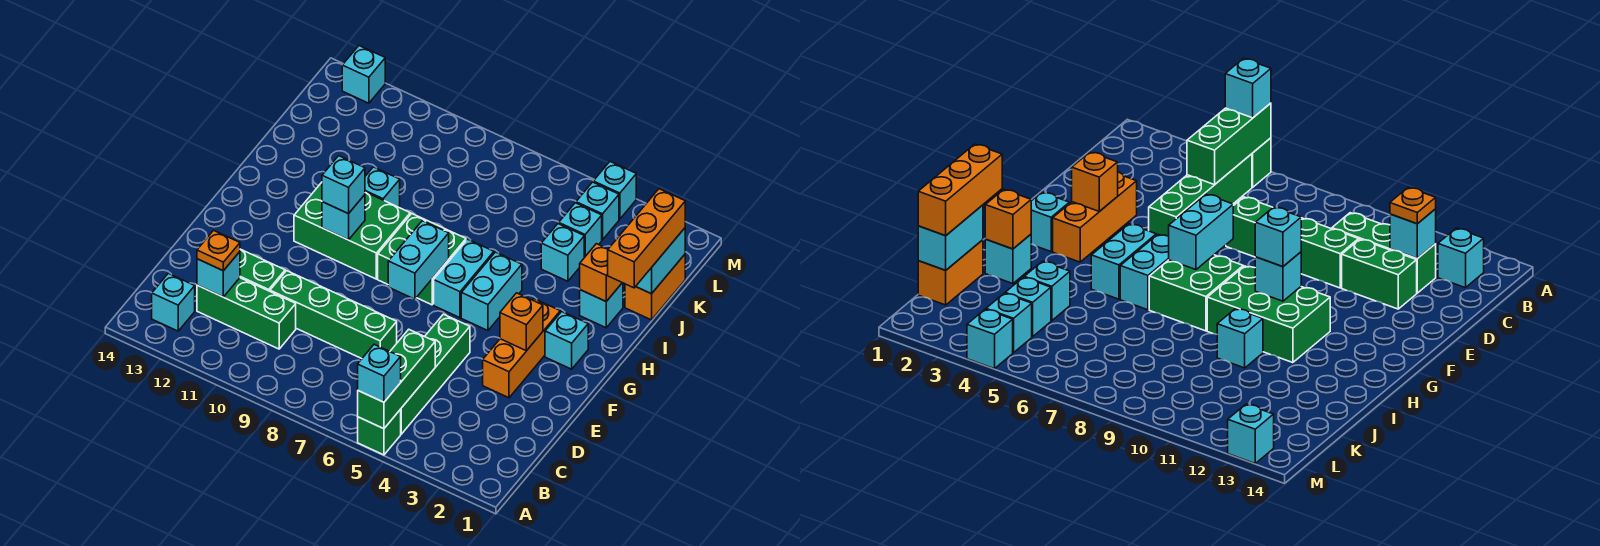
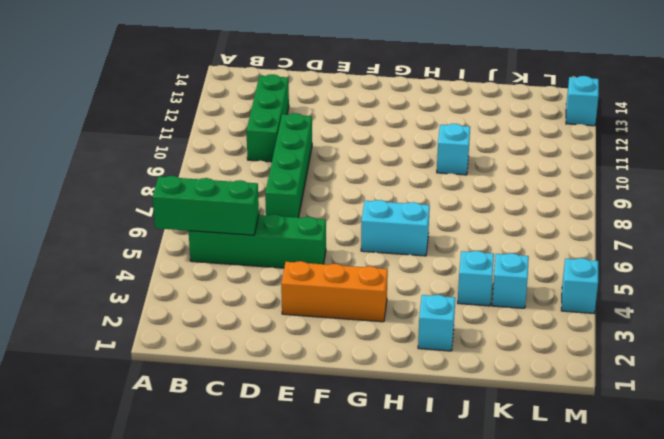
none -> green brick A5 level 1
none -> cyan brick B13 level 1
none -> green brick D11:D12 level 1
none -> cyan brick G2 level 1

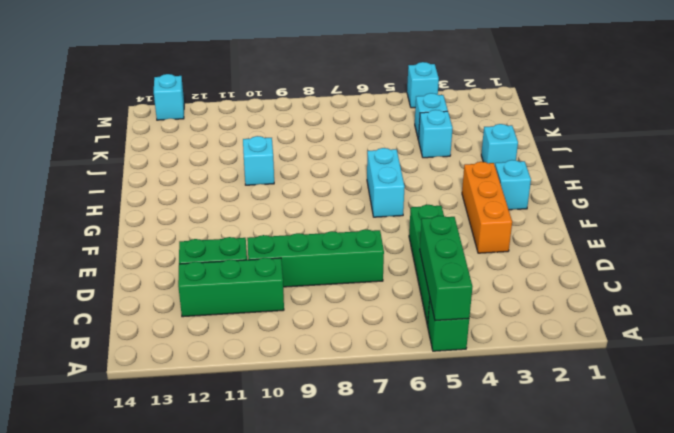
none -> cyan brick B13 level 1
none -> cyan brick G5:H5 level 1
none -> green brick G7:H8 level 1
none -> green brick G9:H11 level 1

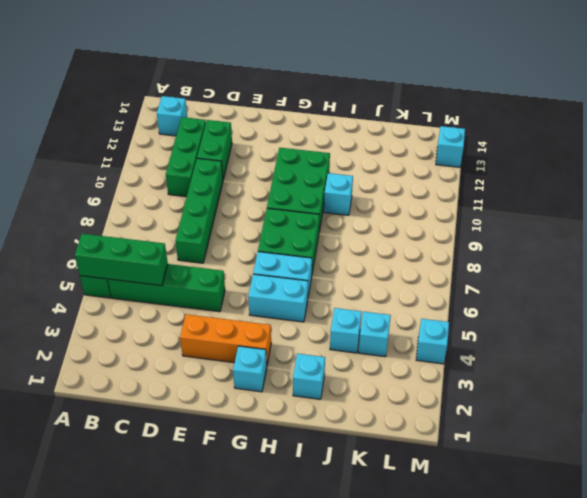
none -> orange brick J1:K1 level 1
none -> cyan brick L4 level 1
none -> cyan brick C12 level 2
none -> orange brick F3 level 2

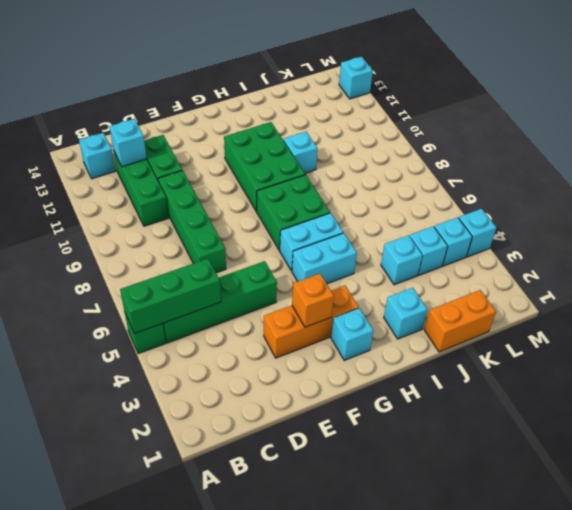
none -> cyan brick F7:G7 level 2
none -> cyan brick G10 level 2
none -> orange brick I2 level 2
none -> cyan brick J1:K1 level 2

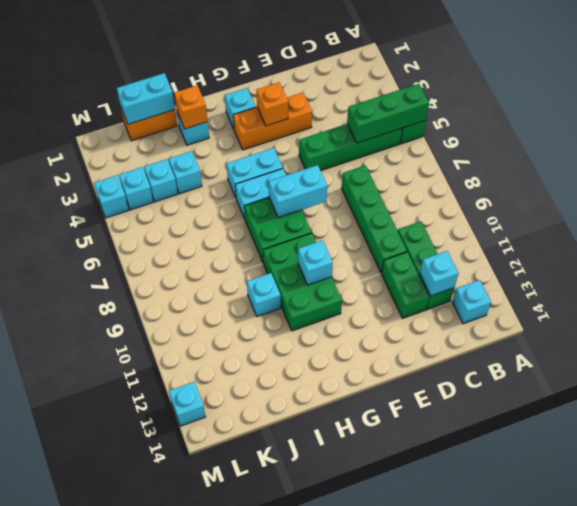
none -> cyan brick A5 level 3
none -> orange plate C12 level 3
none -> cyan brick G10 level 3
none -> orange brick I1:K1 level 3

